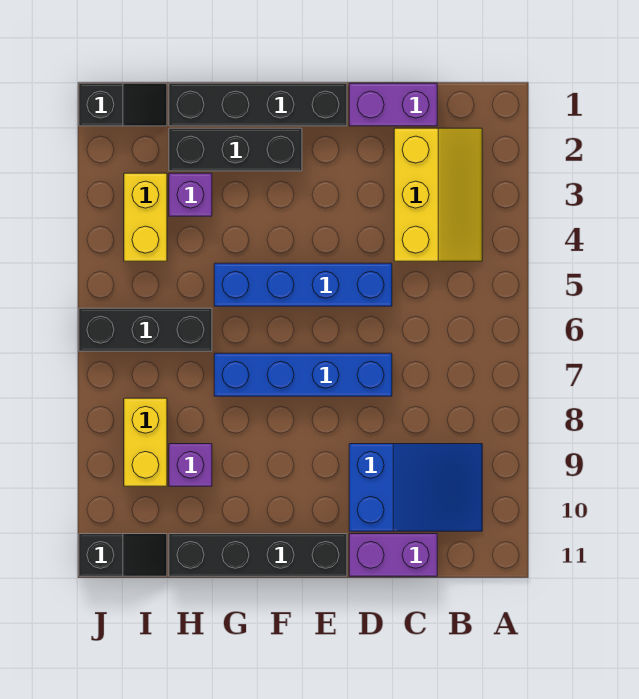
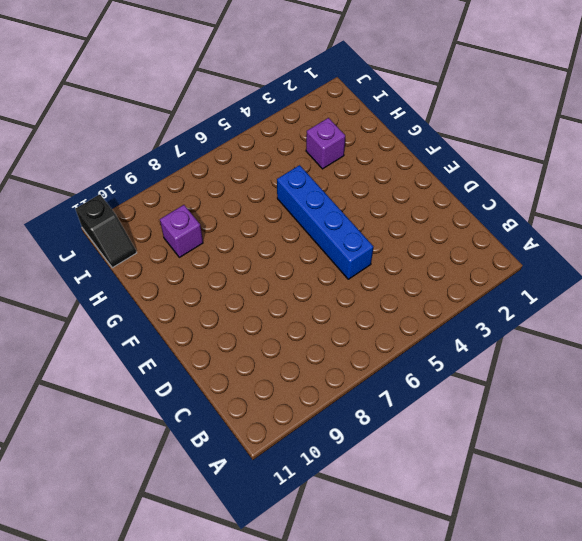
none -> yellow slope B2:C4 level 1 top C
none -> blue slope B9:D10 level 1 top D
none -> purple brick C1:D1 level 1

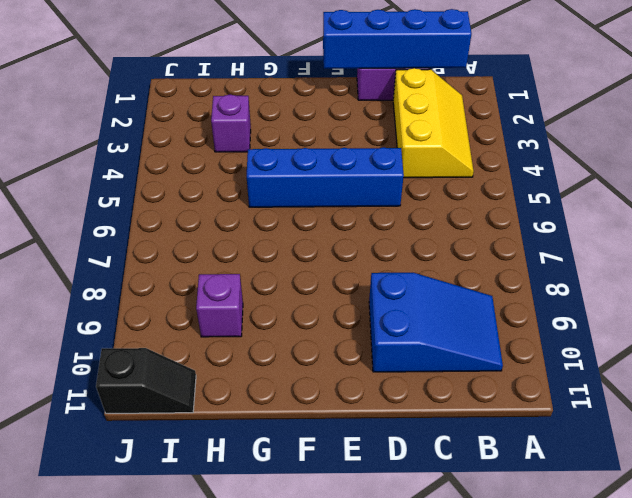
blue brick B1:E1 level 2 -> blue brick D7:G7 level 1
none -> purple brick C11:D11 level 1
none -> black brick E1:H1 level 1
none -> black brick E11:H11 level 1

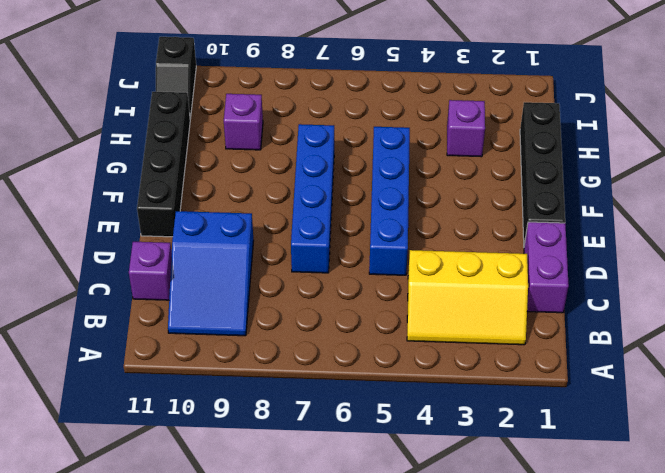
purple brick C11 level 1 -> purple brick C11:D11 level 1
none -> black brick F2:H2 level 1
none -> black brick H6:J6 level 1
none -> black slope I1:J1 level 1 top J

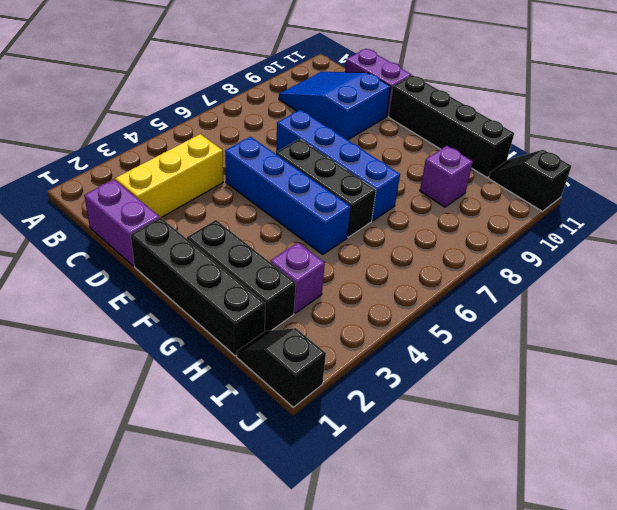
black brick E6:G6 level 1 -> black brick H6:J6 level 1
none -> yellow brick I3:I4 level 1
none -> yellow brick I8:I9 level 1

